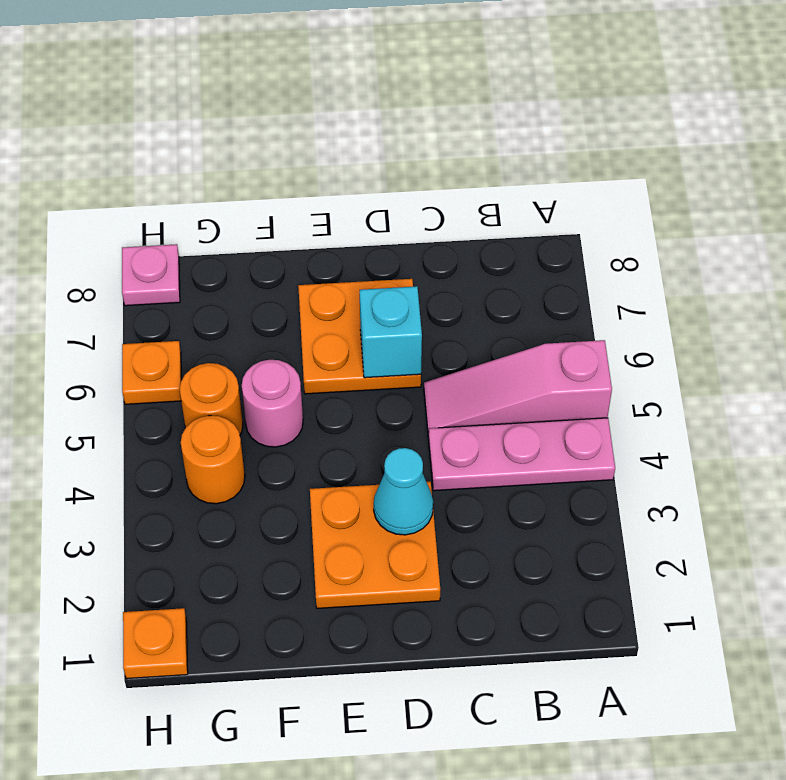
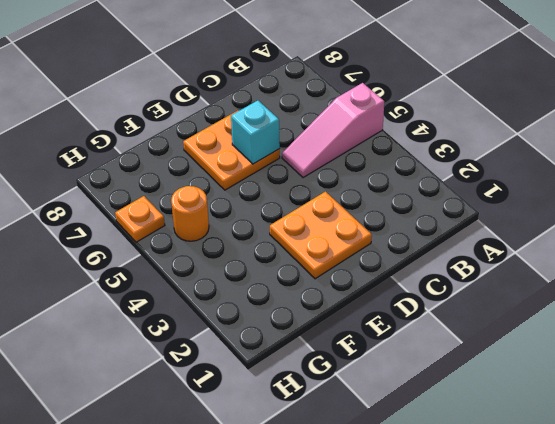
none -> pink plate A4:C4 level 1
none -> pink round brick F5 level 1
none -> orange round brick G4 level 1

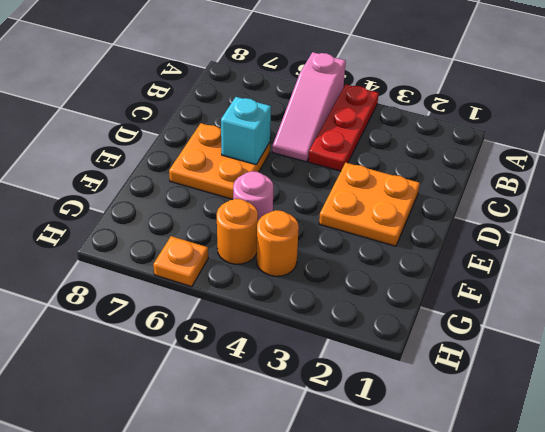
red plate A4:C4 level 1 -> pink plate A4:C4 level 1
none -> orange plate H1 level 1
none -> pink plate H8 level 1
none -> cyan cone D3 level 2

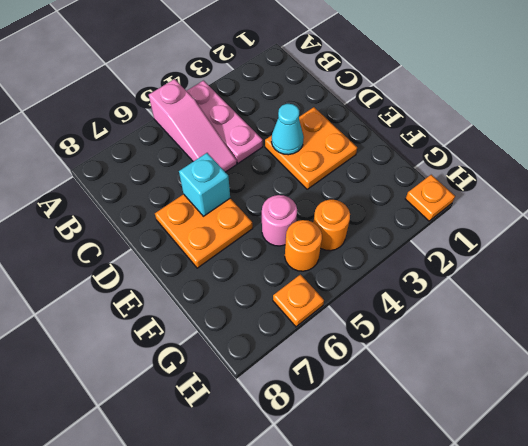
none -> pink plate H8 level 1

